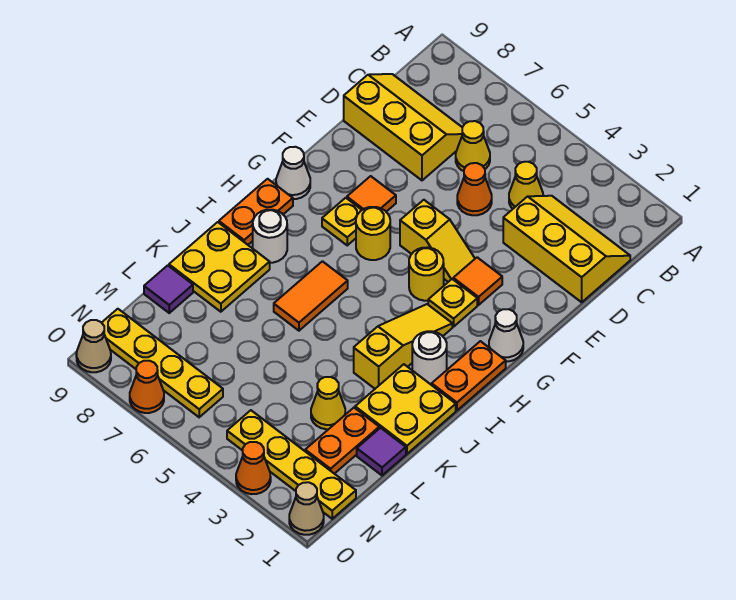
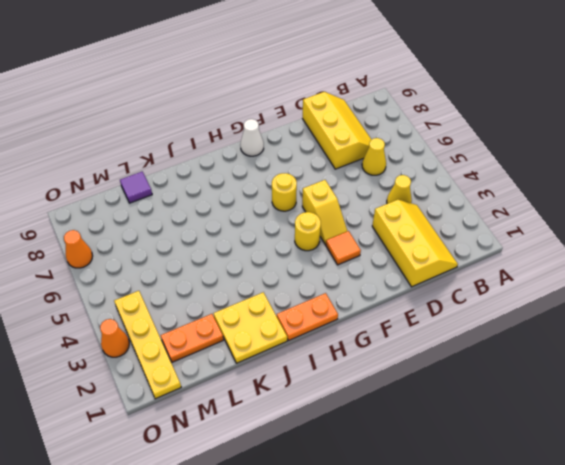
none -> orange cone D5 level 1
none -> orange tile F7 level 1
none -> white cone G1 level 1
none -> yellow plate G3 level 1

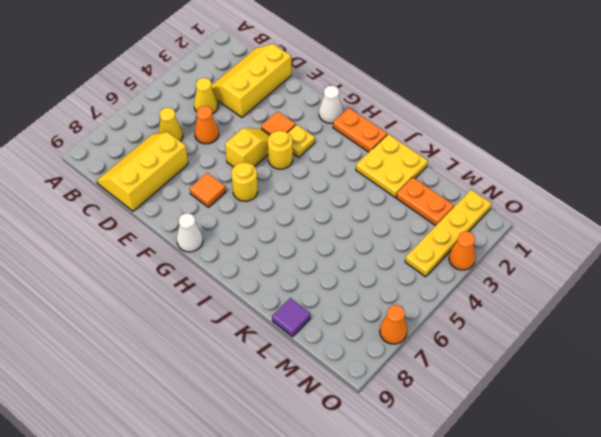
none -> yellow plate G7 level 1
none -> yellow slope H3:J3 level 1 top J
none -> orange plate H9:I9 level 1
none -> white round brick I2 level 1

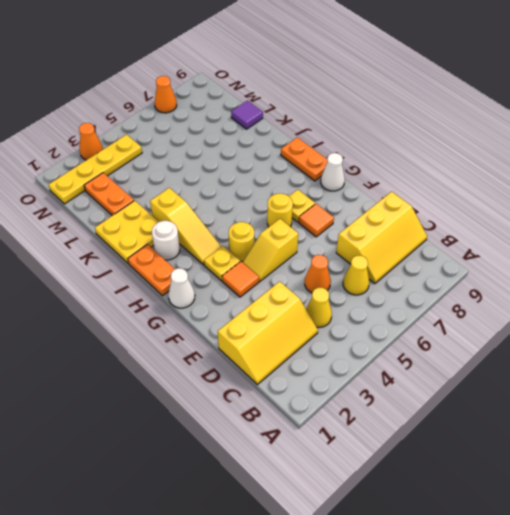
none -> orange tile I6:J6 level 1
none -> white round brick I8 level 1
none -> yellow plate J8:K9 level 1
none -> purple tile L1 level 1

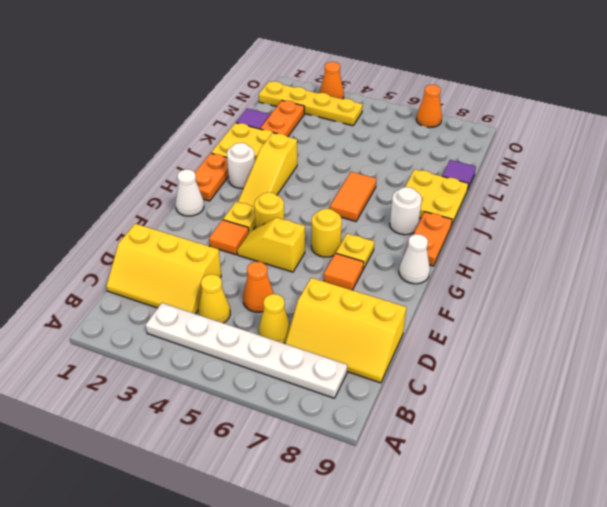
white plate B3:B8 level 1 -> none
none -> yellow cone L3 level 1
none -> yellow plate N6:N9 level 1
none -> tan cone O1 level 1
none -> tan cone O9 level 1

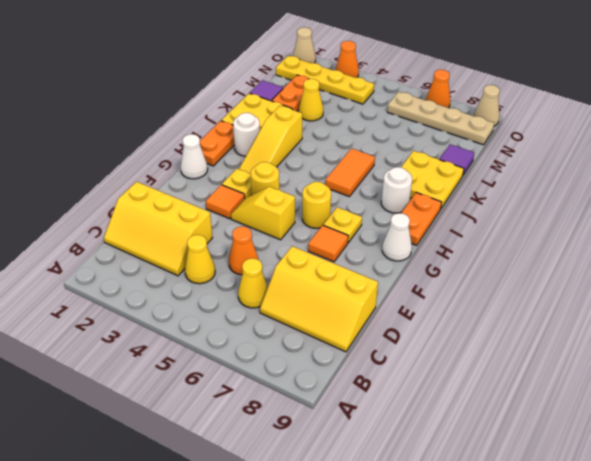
tan plate N6:N9 level 1 -> yellow plate N6:N9 level 1

